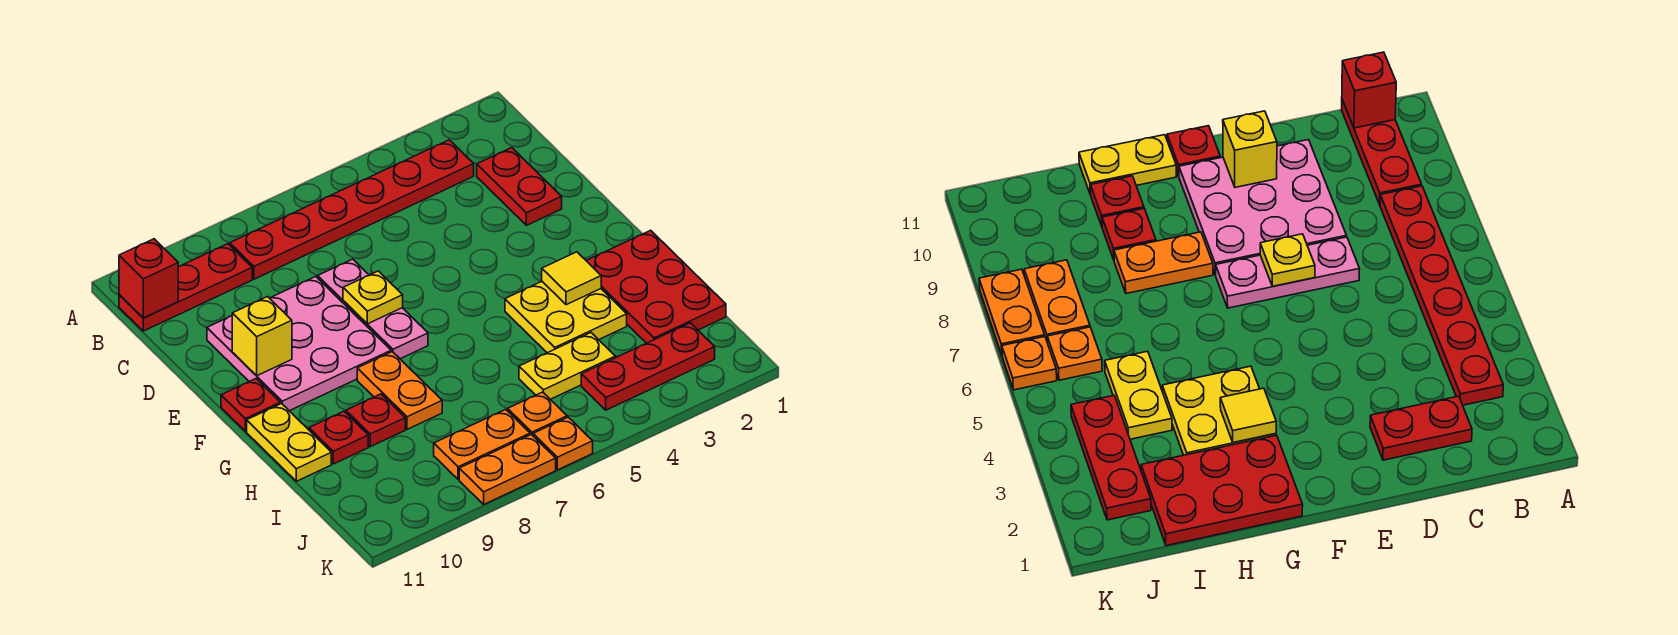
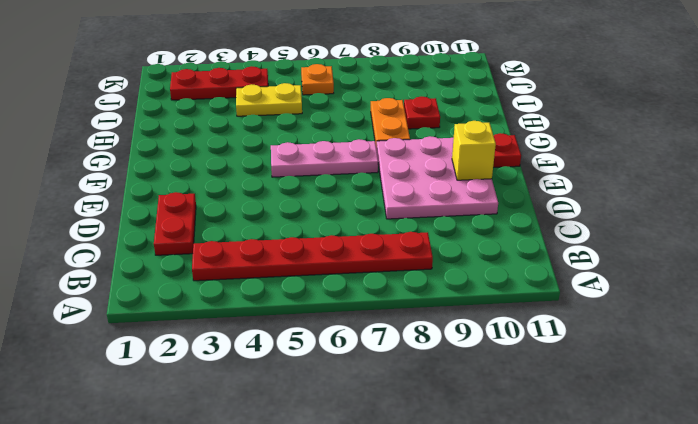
pink plate F5:F7 level 1 -> pink plate D7:F7 level 1
none -> red plate B9:B11 level 1
none -> red plate G1:I2 level 1
none -> yellow plate G3:H4 level 1

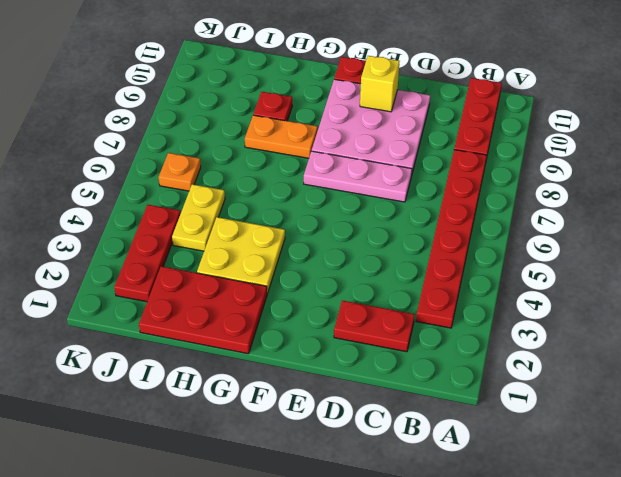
none -> yellow plate G11:H11 level 1
none -> red plate H10 level 1
none -> orange plate J7:J8 level 1

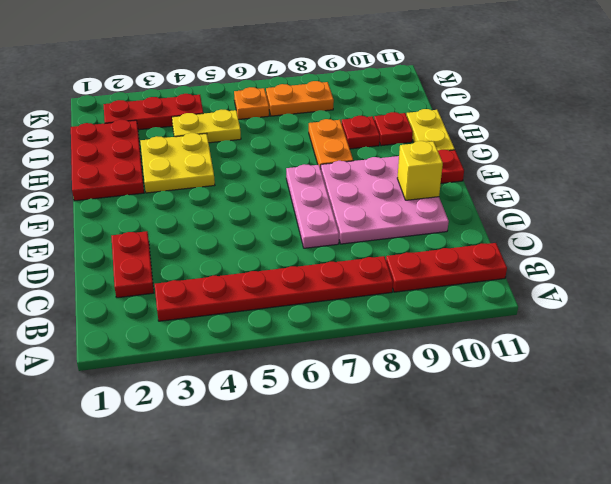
none -> orange plate K6 level 1
none -> orange plate K7:K8 level 1
none -> red brick B11 level 2

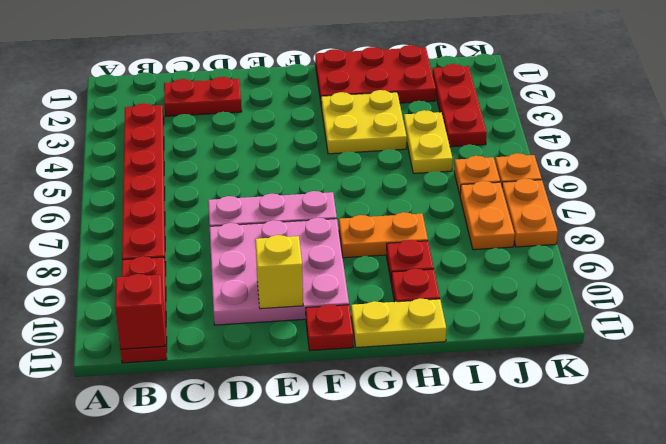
none -> yellow plate E7 level 2
none -> yellow tile G3 level 2

